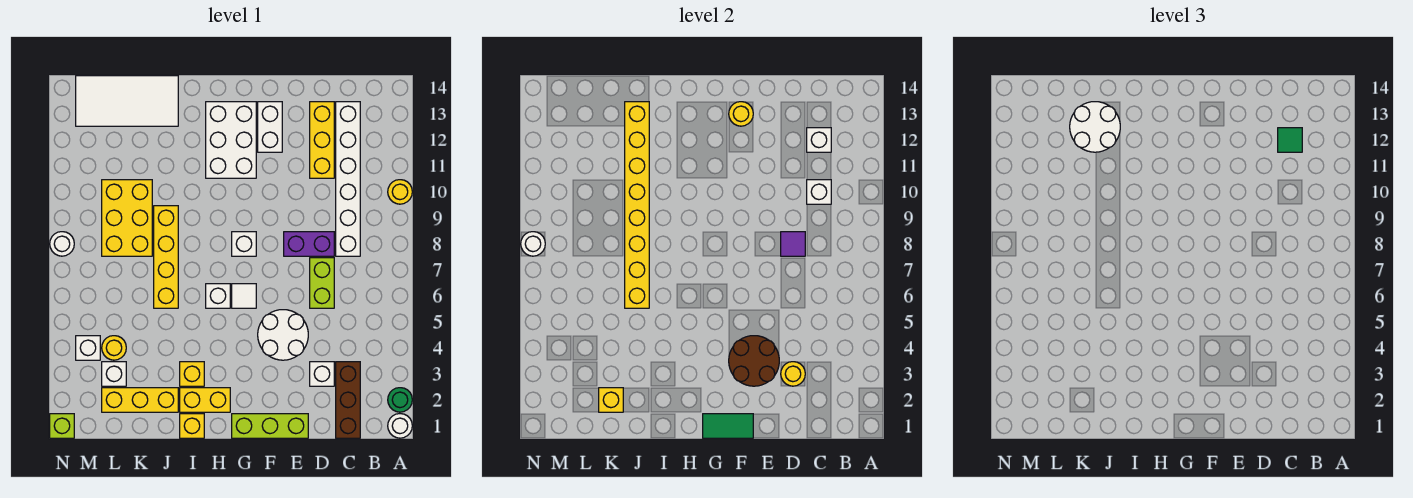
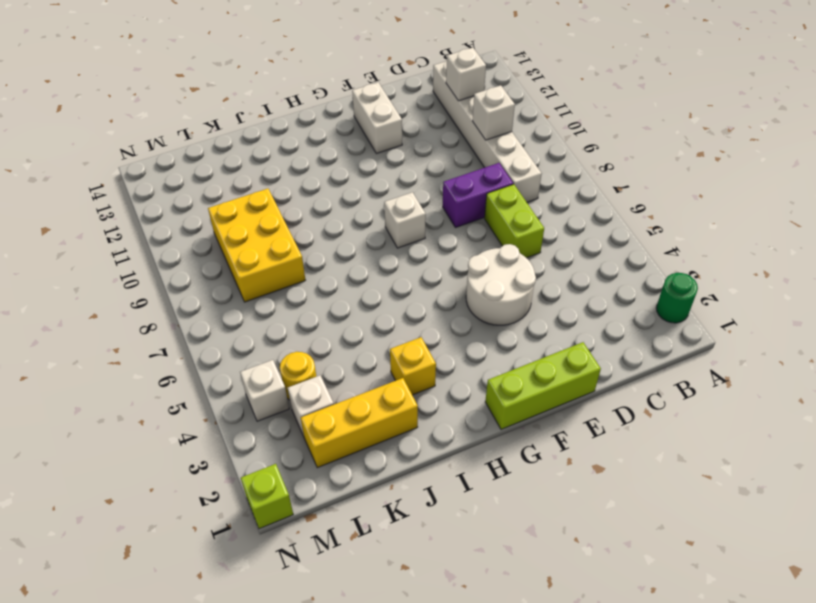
none -> white round brick A1 level 1
none -> yellow round brick A10 level 1
none -> brown brick C1:C3 level 1
none -> white brick D3 level 1

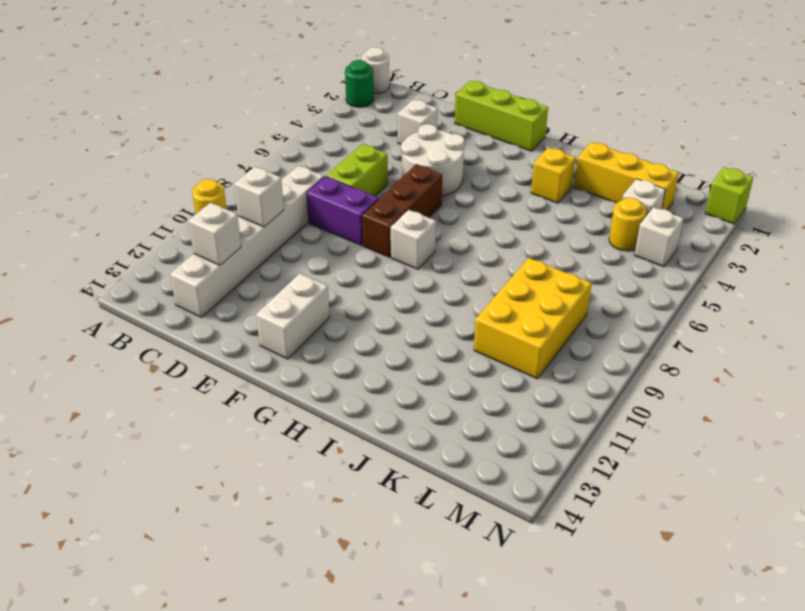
brown brick F6:F8 level 1 -> brown brick C1:C3 level 1
none -> yellow brick D11:D13 level 1
none -> white tile G6 level 1
none -> white brick G11:H13 level 1
none -> yellow brick H2:I2 level 1

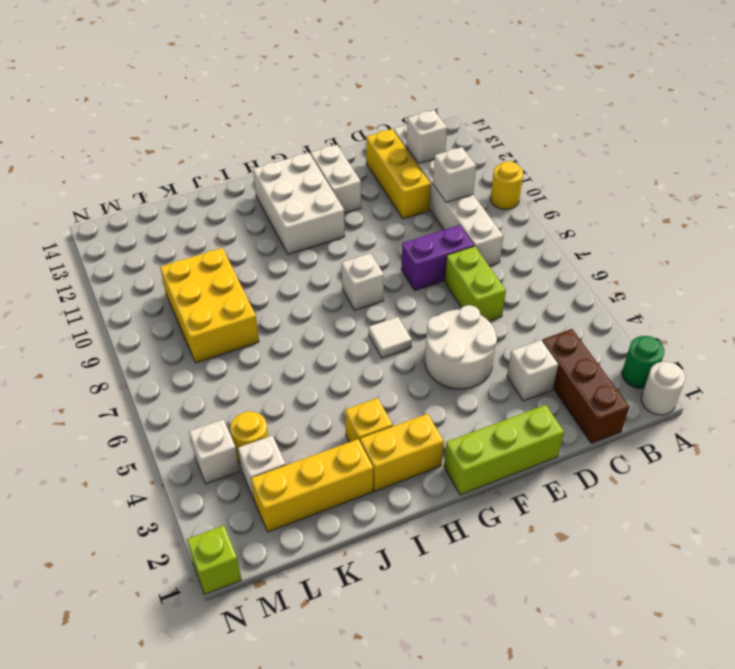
none -> white brick H6 level 1
none -> yellow brick I1 level 1
none -> yellow brick J6:J9 level 1
none -> white tile J13:M14 level 1

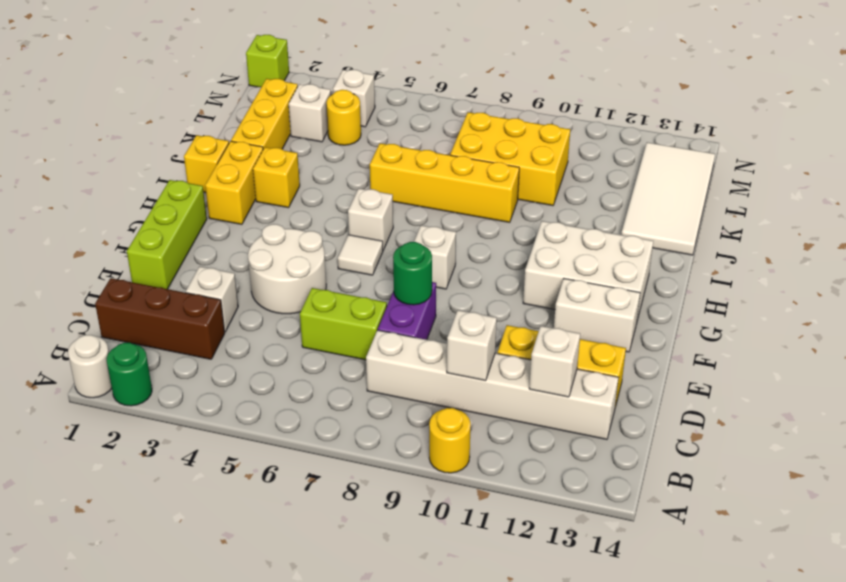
green round brick E8 level 2 -> none
none -> white round brick N8 level 1
none -> yellow round brick D3 level 2
none -> purple tile D8 level 2
none -> brown round brick E3:F4 level 2

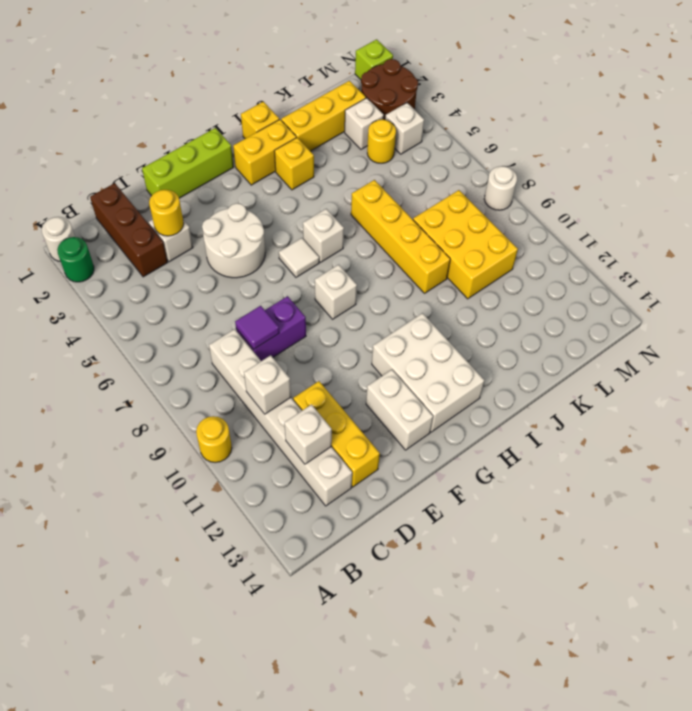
brown round brick M2:N3 level 1 -> brown round brick E3:F4 level 2
none -> lime brick D6:D7 level 1
none -> white tile J13:M14 level 1
none -> green tile F1:G1 level 2
none -> yellow round brick F13 level 2

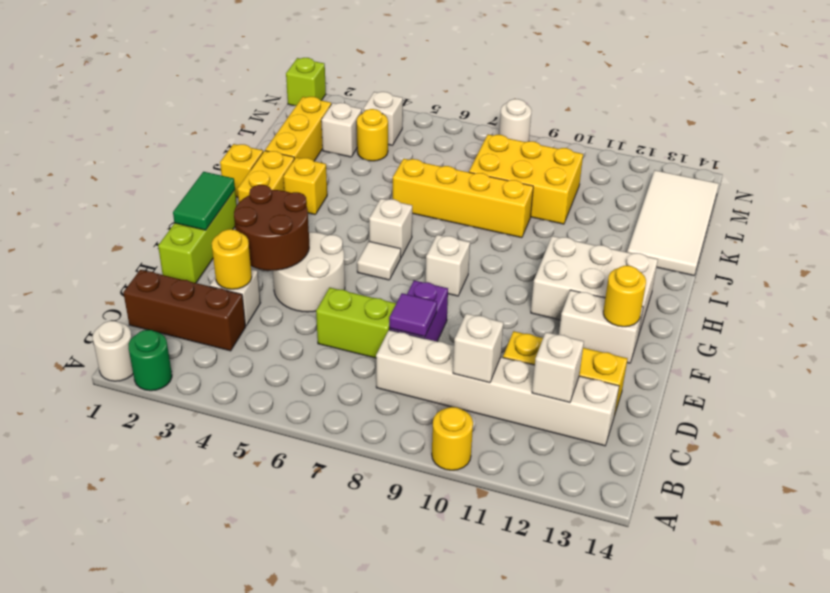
none -> yellow brick J6:J13 level 2
none -> yellow brick K2 level 2
none -> white round brick N8 level 2
none -> green tile C12 level 3

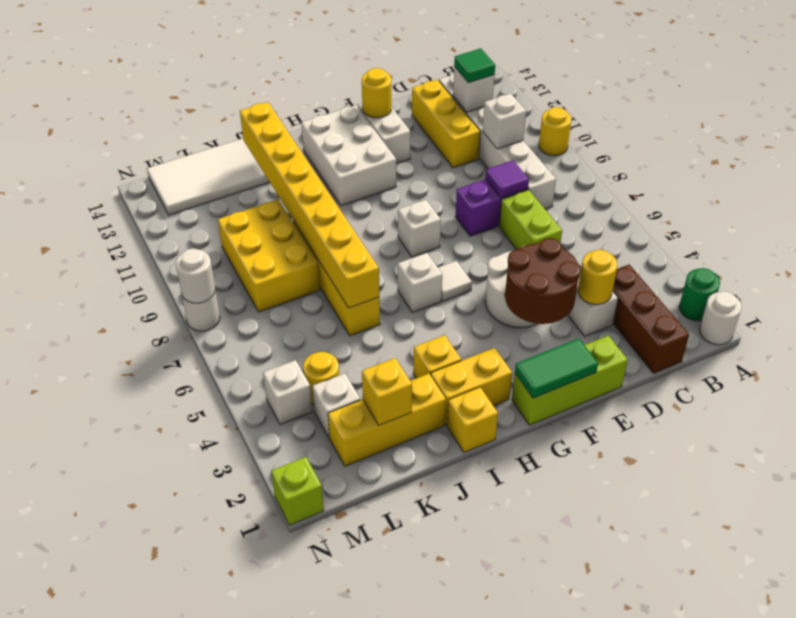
none -> white round brick J12:K13 level 3

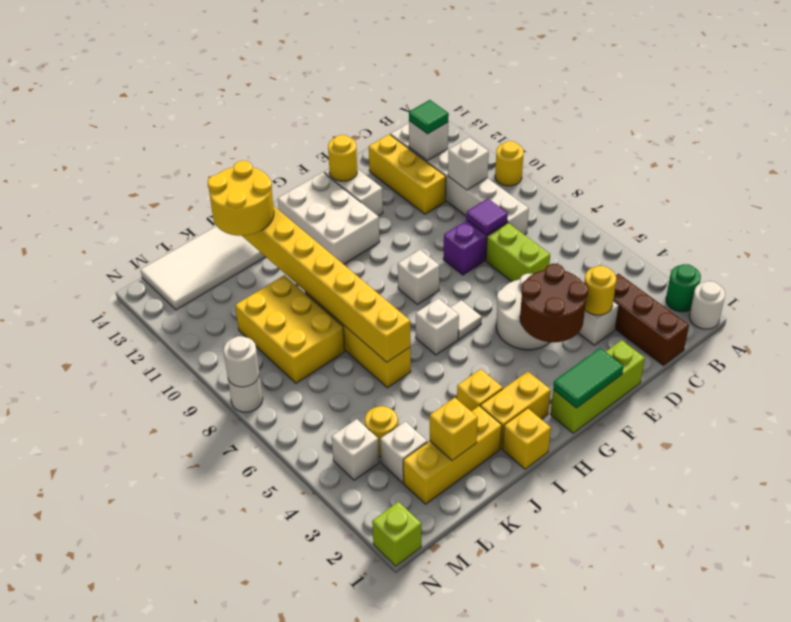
yellow round brick J12:K13 level 3 -> white round brick J12:K13 level 3

